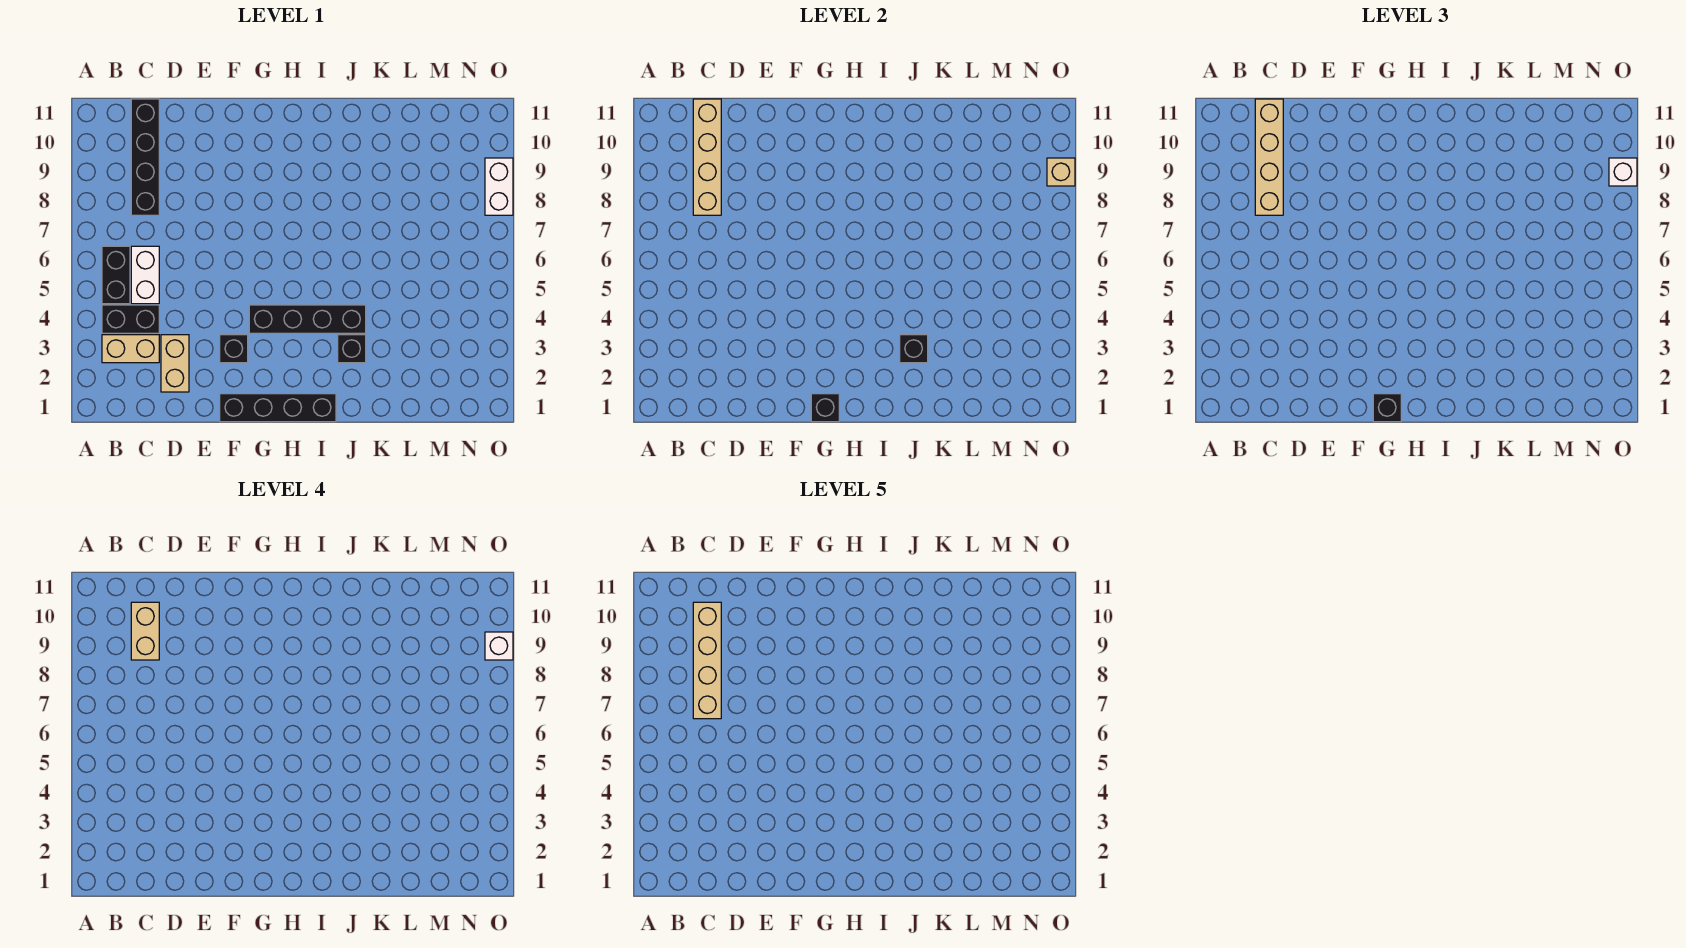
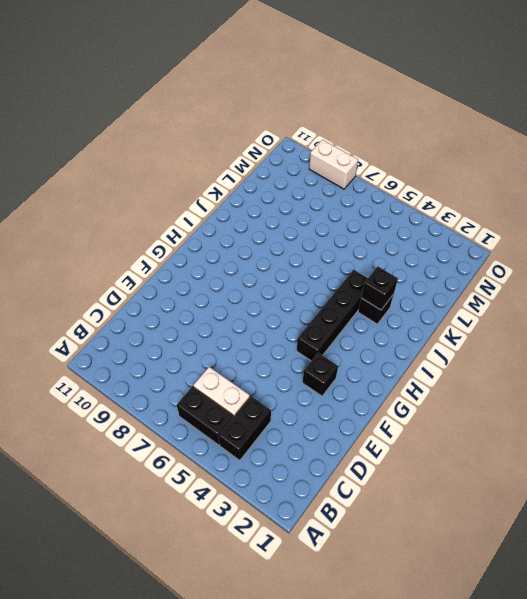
none -> tan brick B3:C3 level 1
none -> black brick C8:C11 level 1
none -> tan brick D2:D3 level 1

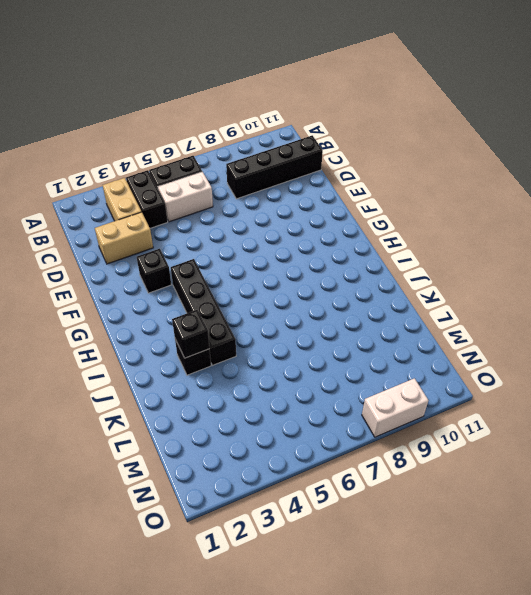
none -> black brick F1:I1 level 1
none -> tan brick C8:C11 level 2
none -> black brick G1 level 2

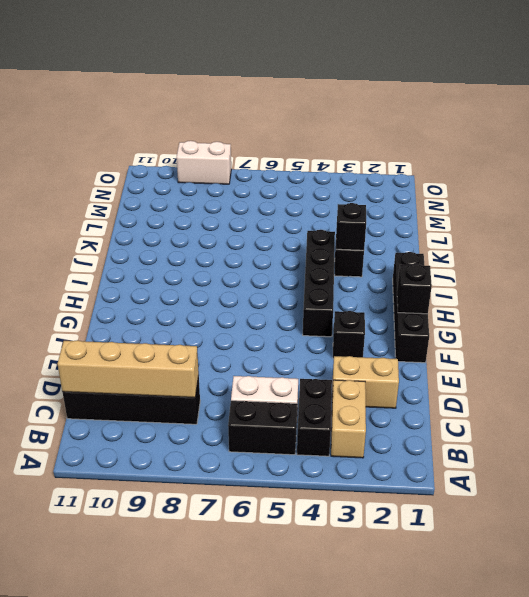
none -> tan brick O9 level 2
none -> tan brick C8:C11 level 3
none -> black brick G1 level 3

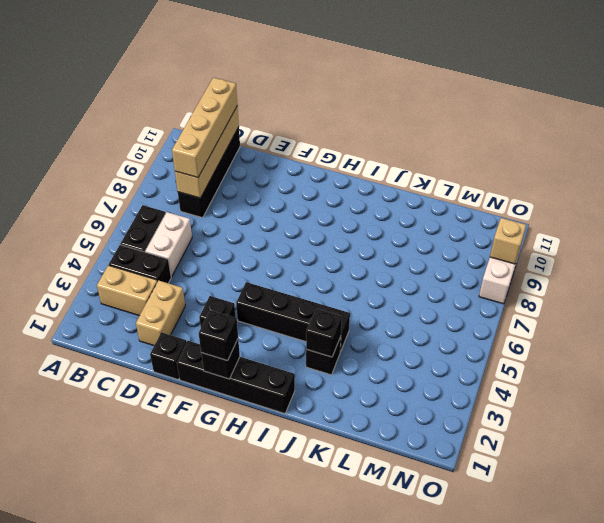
black brick E1 level 1 -> none
none -> white brick O9 level 3
none -> tan brick C9:C10 level 4
none -> white brick O9 level 4

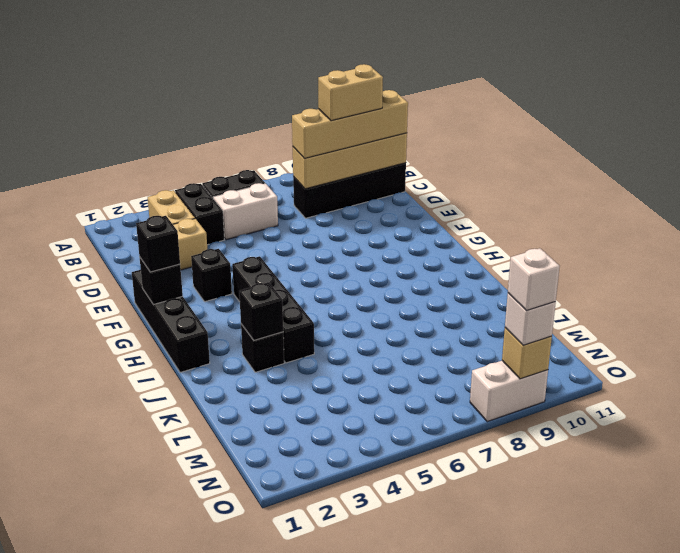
none -> tan brick C7:C10 level 5

